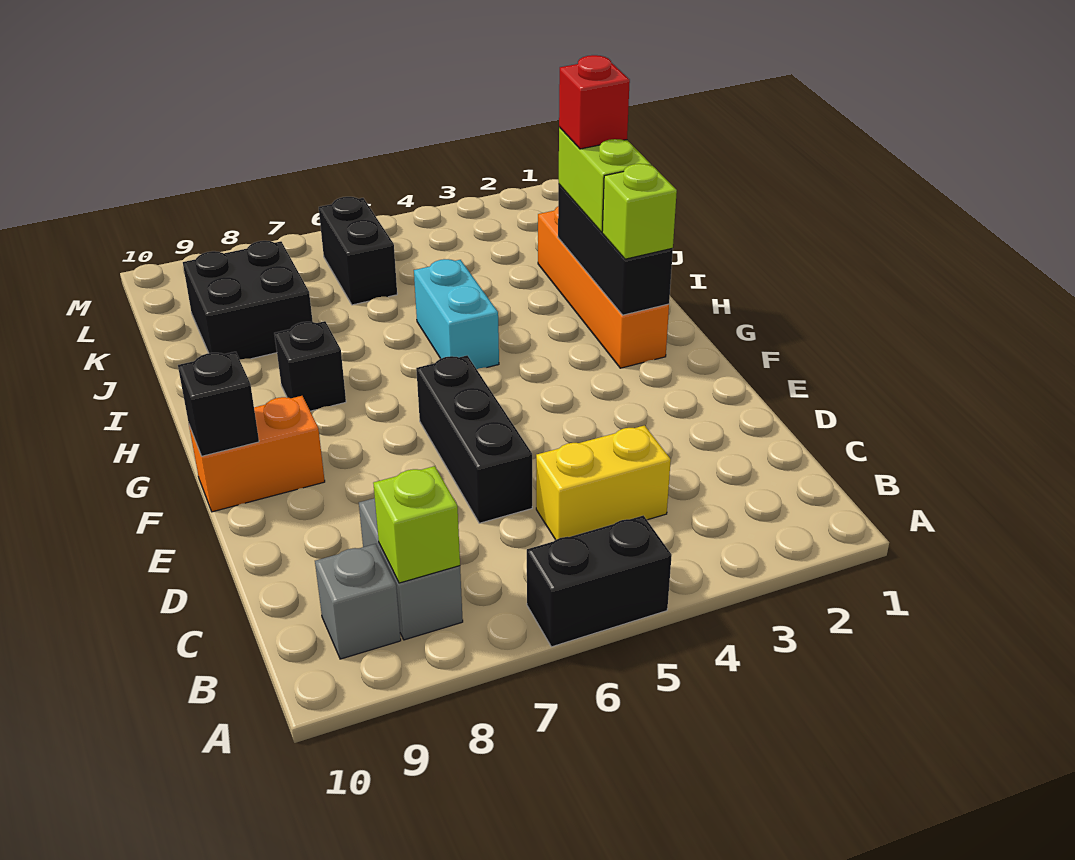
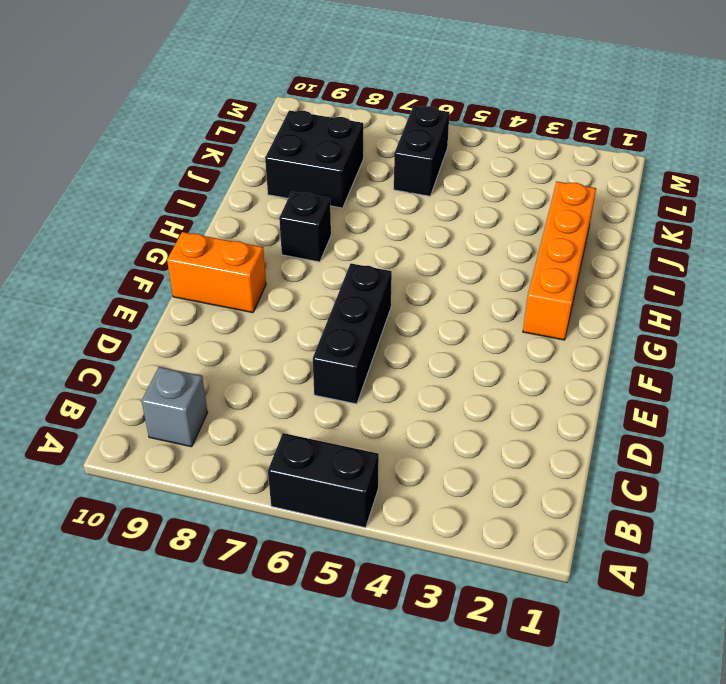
none -> grey brick B8:C8 level 1
none -> yellow brick C4:C5 level 1
none -> cyan brick H5:I5 level 1

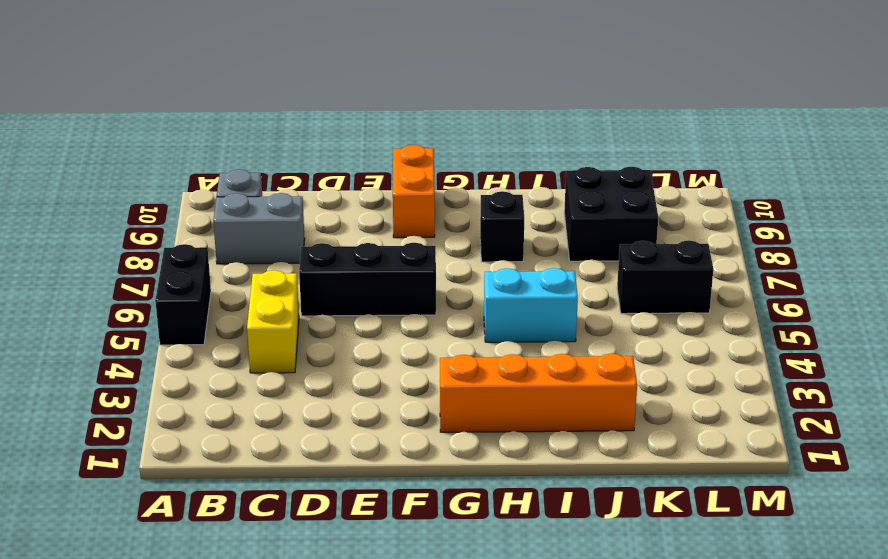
none -> lime brick B8 level 2
none -> black brick F10 level 2
none -> black brick G2:I2 level 2

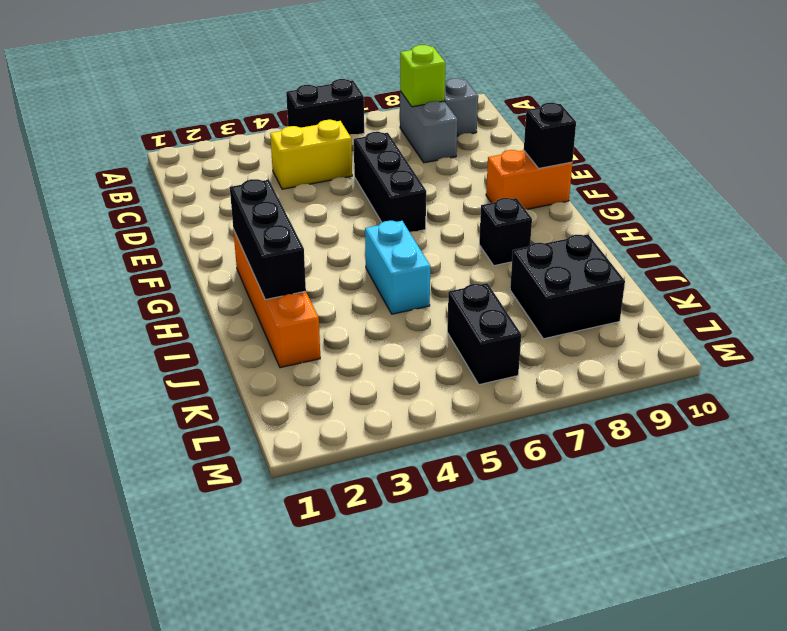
none -> lime brick G2 level 3
none -> lime brick H2:I2 level 3
none -> red brick I2 level 4

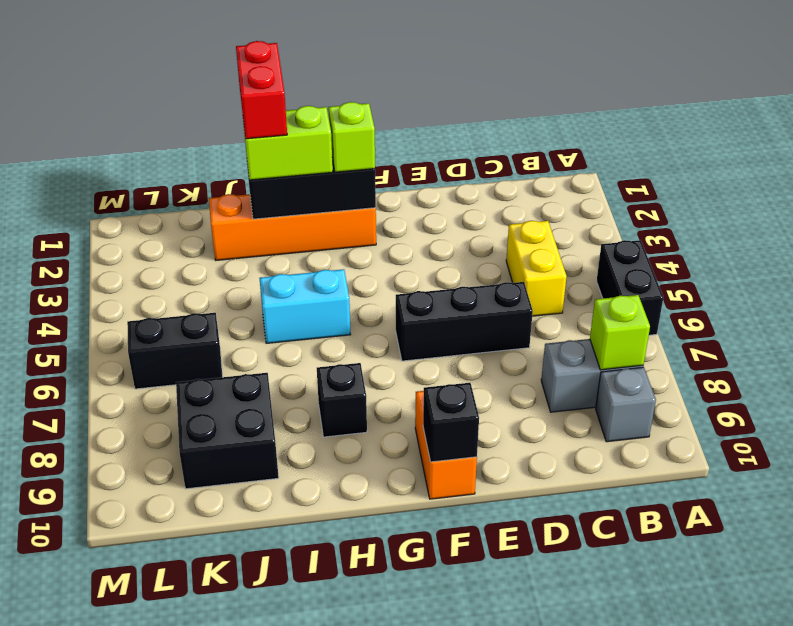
red brick I1:I2 level 4 -> red brick I2 level 4

